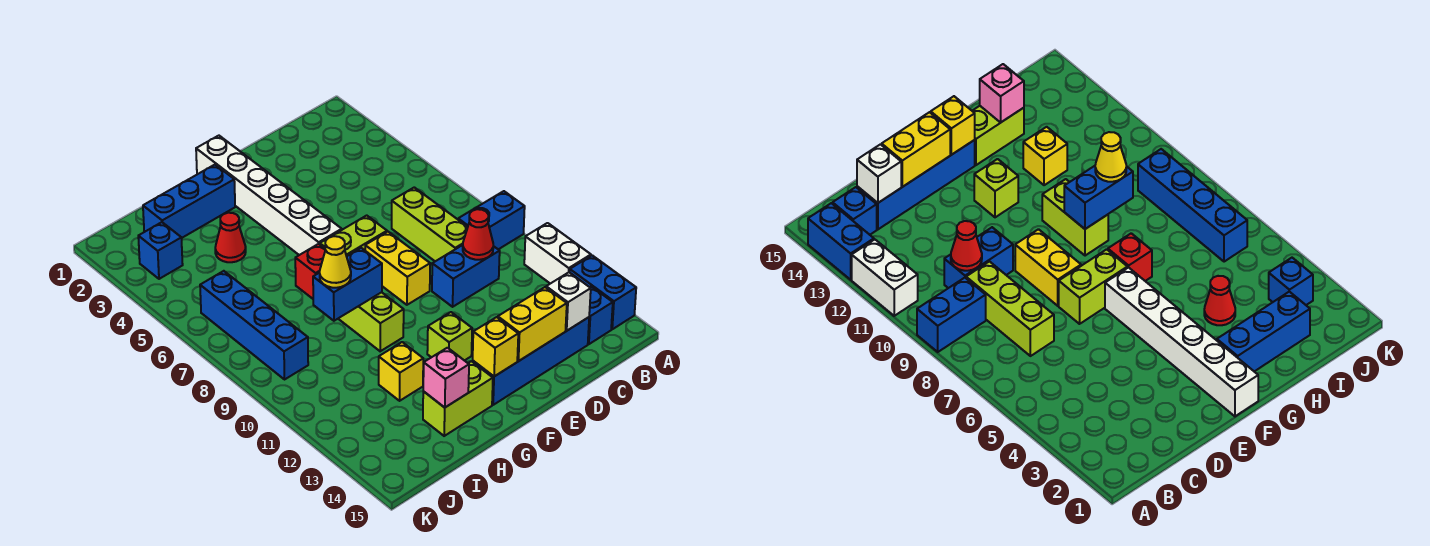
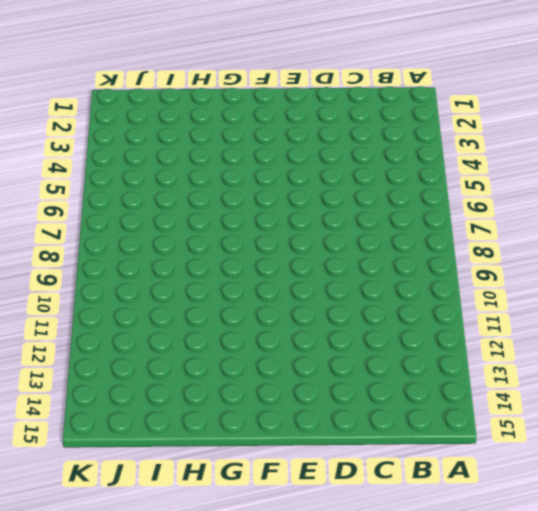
none -> blue brick A9:B9 level 1
none -> white brick A11:A12 level 1
none -> blue brick A13:A14 level 1

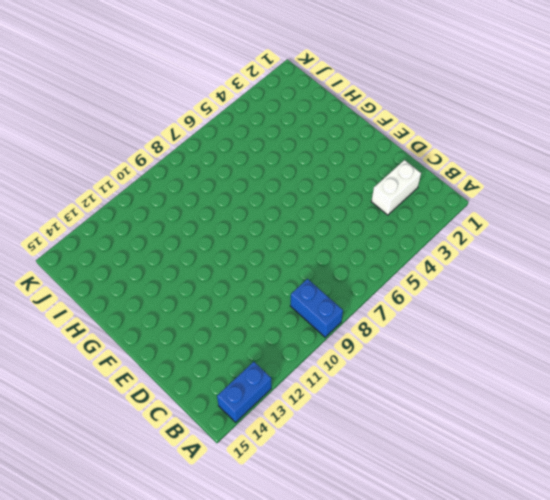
white brick C2:C3 level 1 -> white brick A11:A12 level 1
none -> blue brick B14 level 1
none -> lime brick C7:C9 level 1
none -> blue brick C10:D10 level 1

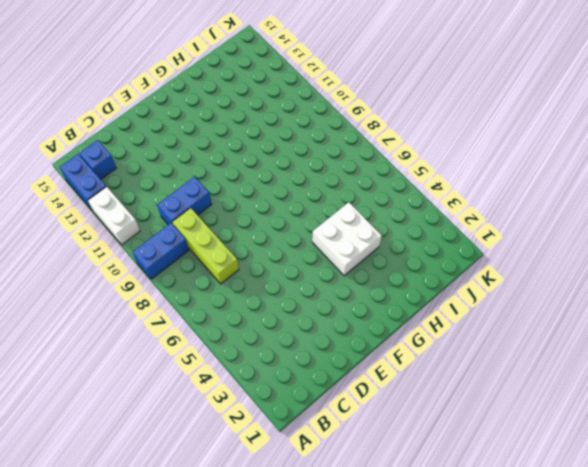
white brick G4:H5 level 1 -> red cone H4 level 1
none -> blue brick C14:F14 level 1
none -> lime brick E7:F7 level 1
none -> yellow brick E8:E9 level 1

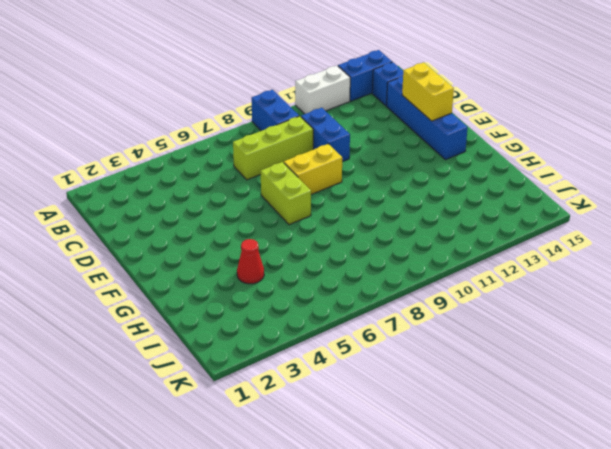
none -> white brick F1:F6 level 1
none -> lime brick F12 level 1
none -> blue brick G2:I2 level 1

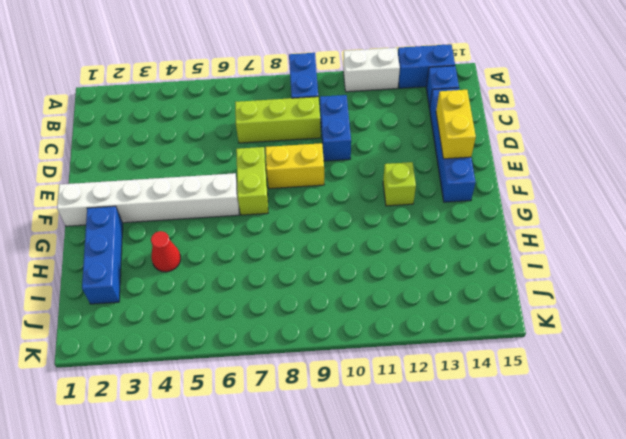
none -> red brick G7 level 1
none -> lime brick G9:G10 level 1
none -> lime brick G14:H14 level 1

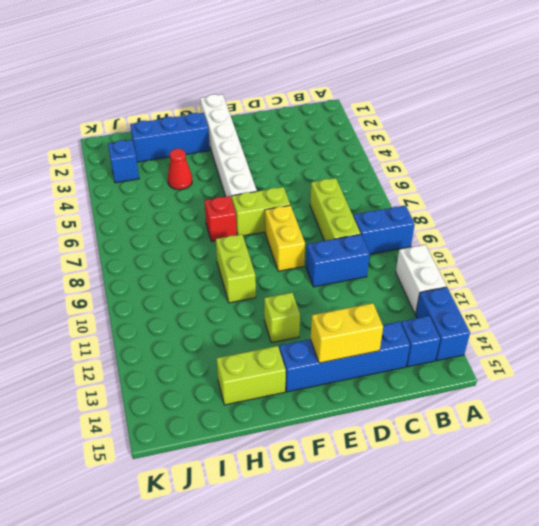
none -> yellow brick H12 level 1
none -> blue brick J6:J9 level 1
none -> red cone C10 level 2

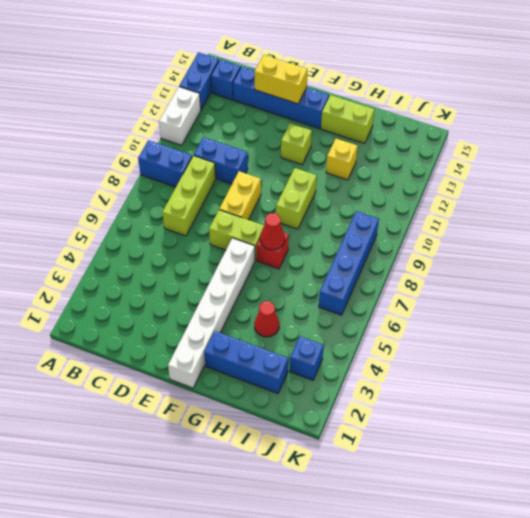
red cone G7 level 2 -> red cone C10 level 2
none -> white brick C14 level 2
none -> yellow brick F14 level 2
none -> blue brick G9:H9 level 2

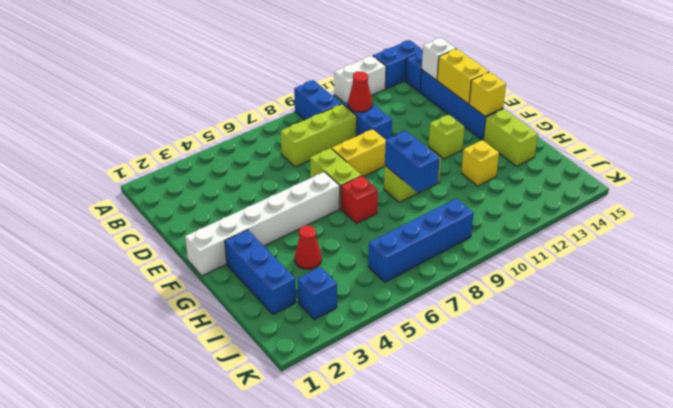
none -> pink brick H14 level 2
none -> yellow cone H9 level 3

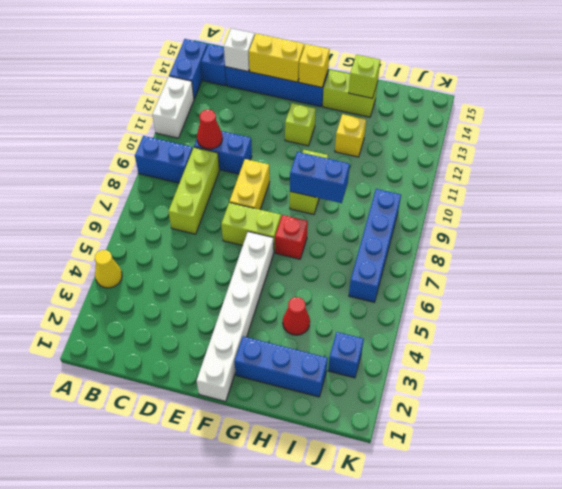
yellow cone A4 level 1 -> yellow cone H9 level 3
lime brick H14 level 2 -> pink brick H14 level 2

